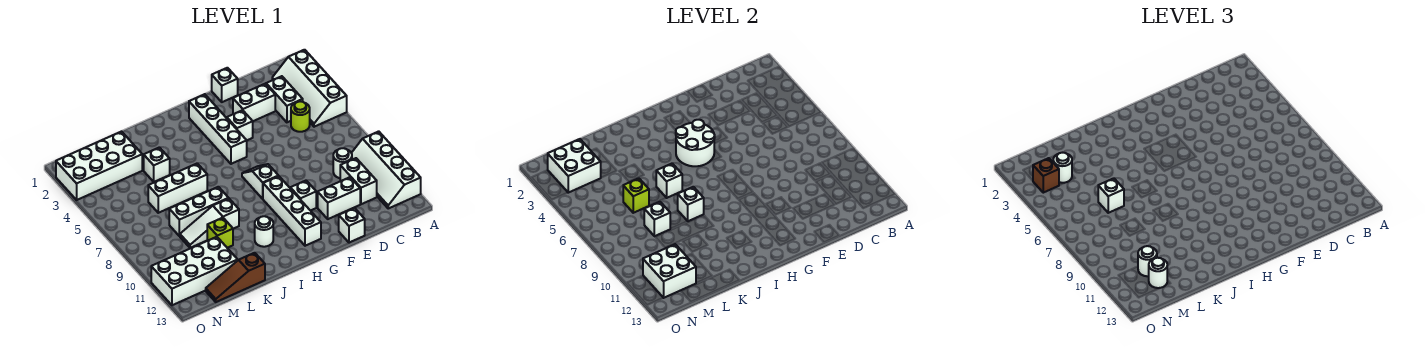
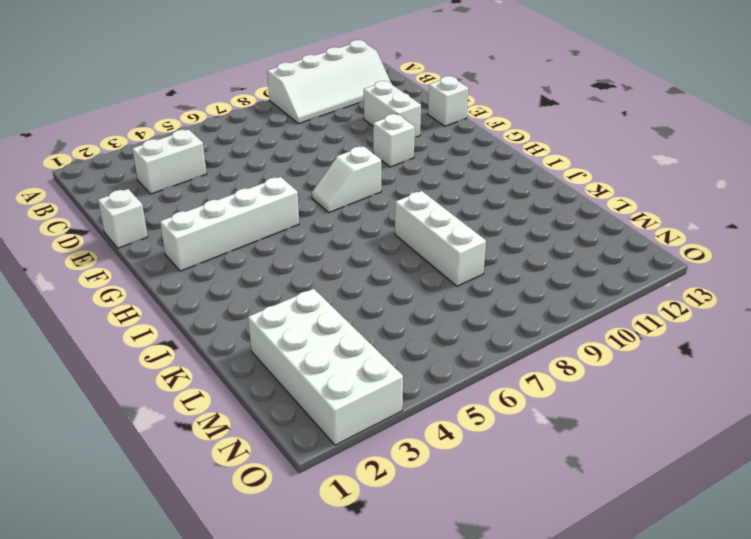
none -> white slope A2:B5 level 1 top A
none -> lime round brick C5 level 1
none -> white round brick C9 level 1
none -> white brick C10:C11 level 1

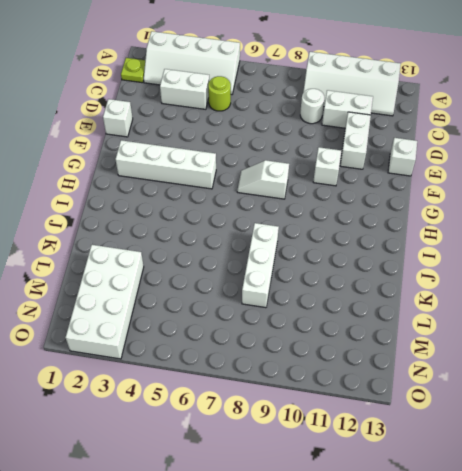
lime plate B1 level 1 -> none
none -> white brick D3:E3 level 1
none -> white brick F4 level 1
none -> white brick G9:G12 level 1
none -> white round brick I11 level 1

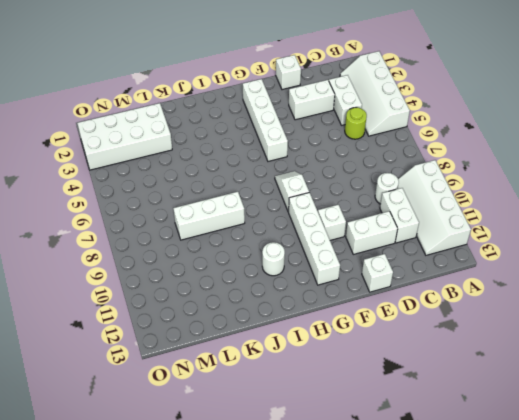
none -> white brick F4 level 1
none -> white brick J6:L6 level 1
none -> white slope J9:L9 level 1 top J
none -> white brick K4 level 1

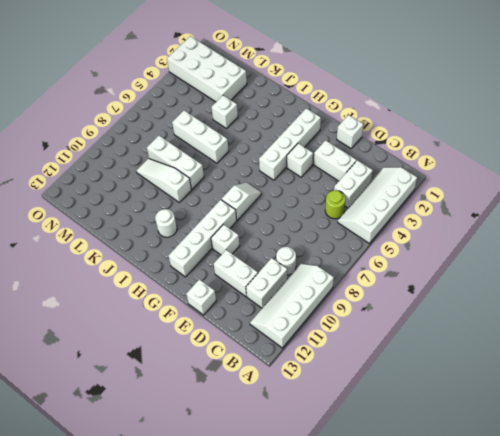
none -> lime brick K10 level 1
none -> brown slope K13:M13 level 1 top K
none -> white brick L11:O12 level 1
none -> white round brick G4:H5 level 2

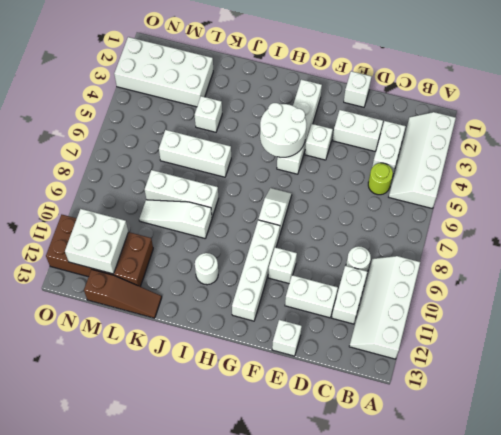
brown slope K13:M13 level 1 top M -> brown slope K13:M13 level 1 top K
brown brick L11:O12 level 1 -> white brick L11:O12 level 1
none -> lime brick K10 level 1
none -> white brick J6 level 2
none -> white brick J8 level 2
none -> lime brick L6 level 2

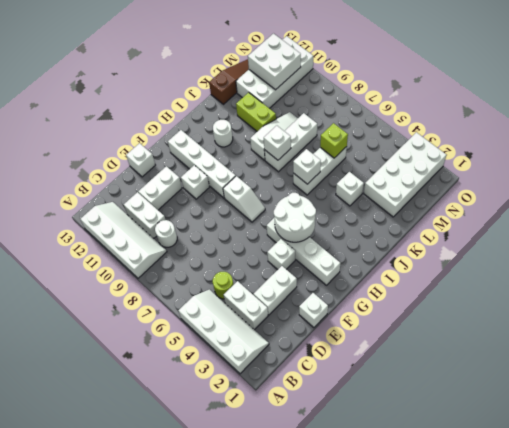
lime brick K10:K11 level 1 -> lime brick K10 level 1
none -> white brick L8 level 2
none -> white brick M2:N3 level 2
none -> white brick L6 level 3
none -> white round brick M3 level 3

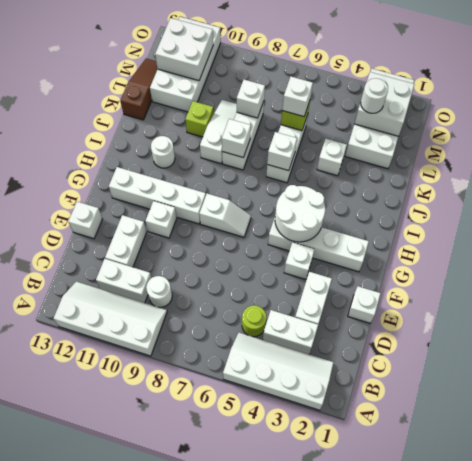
none -> white round brick M11 level 3
none -> white round brick M12 level 3
none -> brown brick N3 level 3

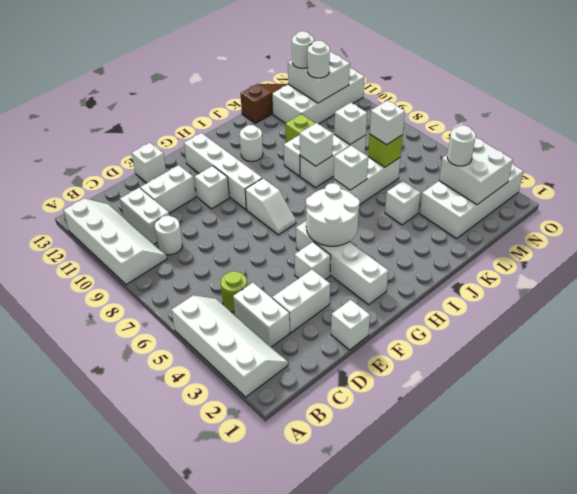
none -> brown brick N3 level 3

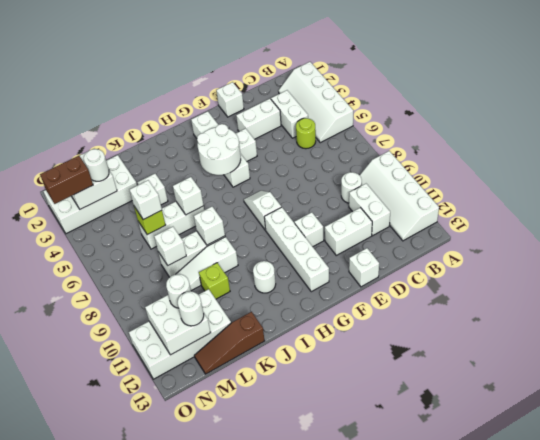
brown brick N3:O3 level 3 -> brown brick N3 level 3

